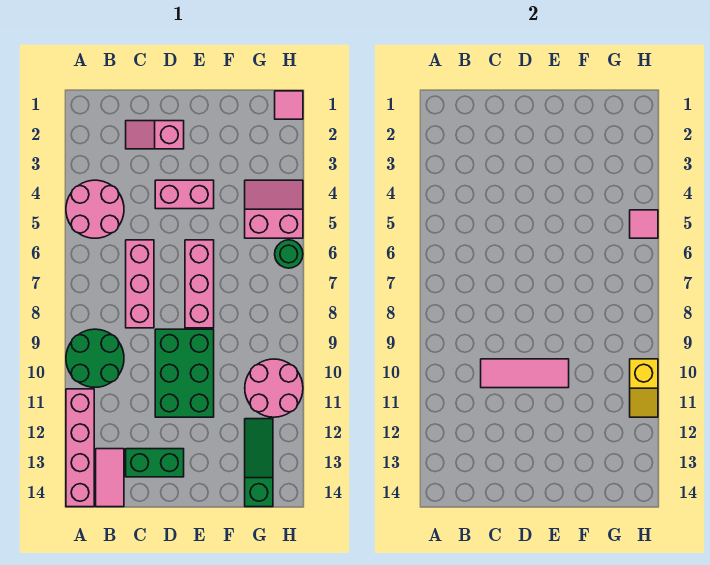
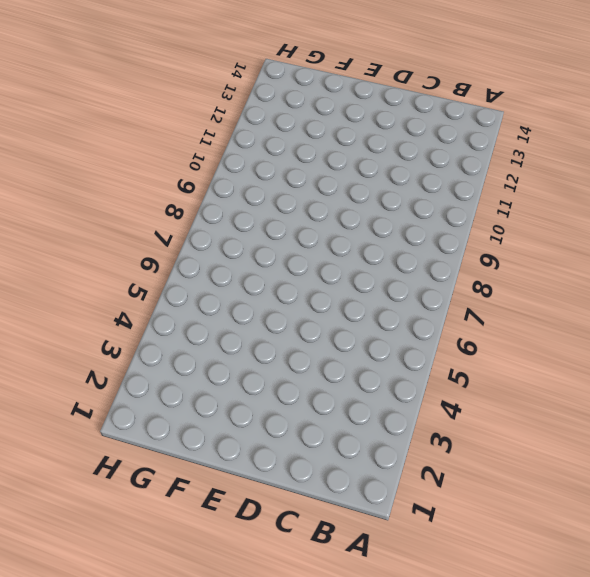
none -> pink round brick A4:B5 level 1
none -> green round brick A9:B10 level 1
none -> pink brick A11:A14 level 1

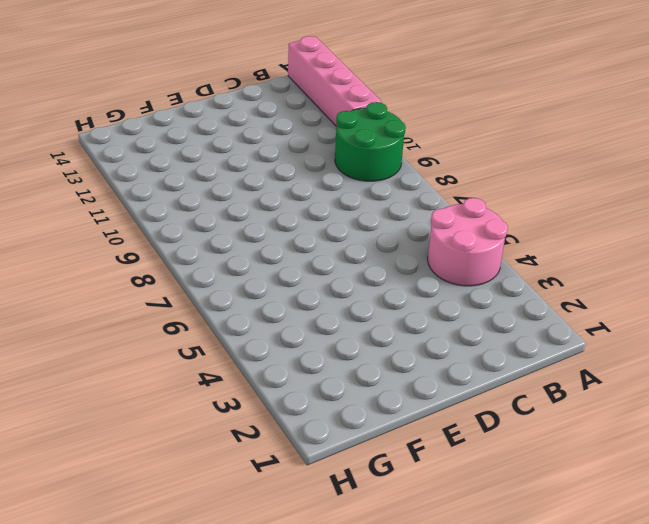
none -> pink tile B13:B14 level 1
none -> pink slope C2:D2 level 1 top D
none -> pink brick C6:C8 level 1

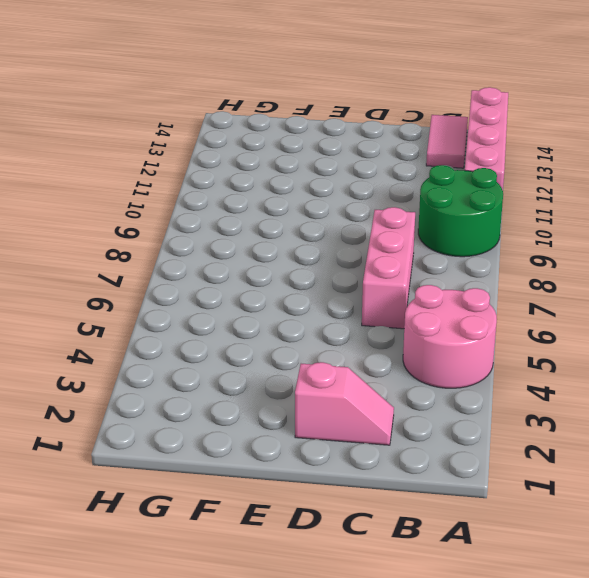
none -> green brick C13:D13 level 1
none -> pink brick D4:E4 level 1
none -> green brick D9:E11 level 1

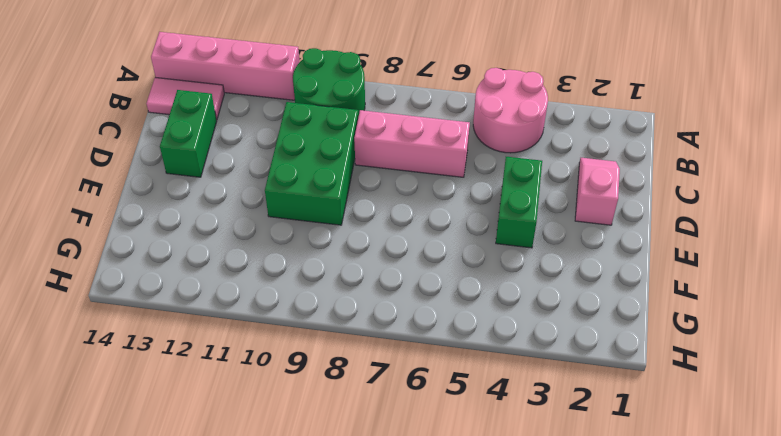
green brick C9:E10 level 1 -> green brick D9:E11 level 1
green brick D4:E4 level 1 -> pink brick D4:E4 level 1
none -> pink brick E6:E8 level 1
none -> pink slope G4:H5 level 1 top 5
none -> pink round brick G10:H11 level 1

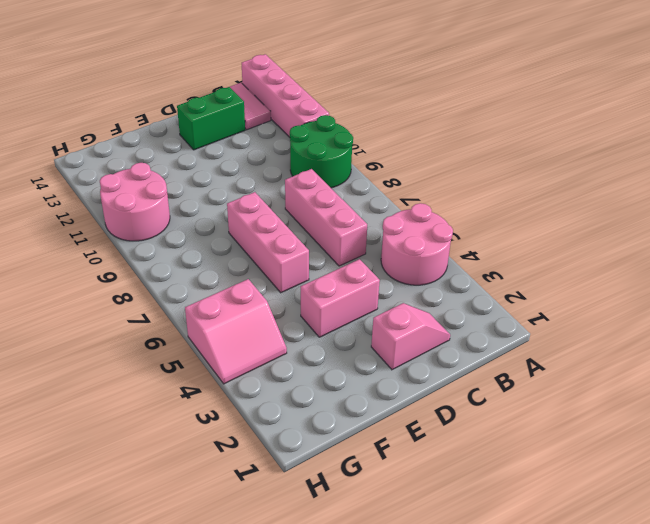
none -> green brick D9:E11 level 1
none -> green slope G12:G14 level 1 top 14
none -> pink tile H1 level 1

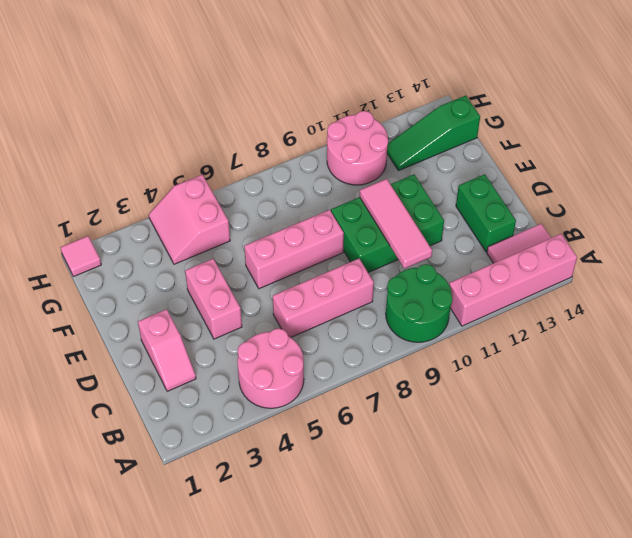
none -> green round brick H6 level 1
none -> pink tile H5 level 2
none -> yellow slope H10:H11 level 2 top 10

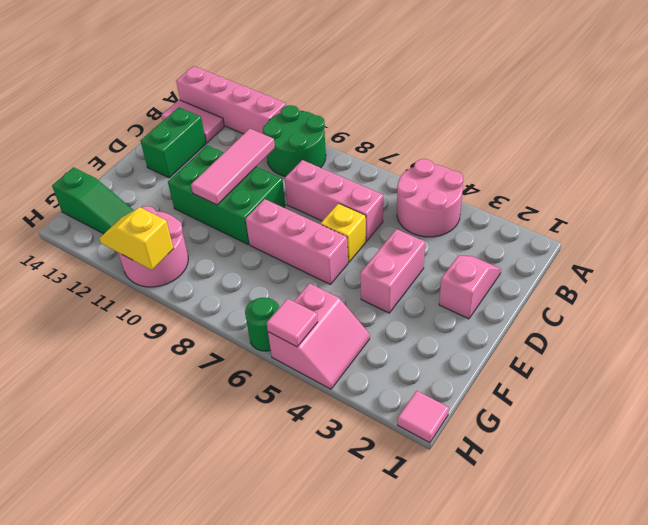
yellow brick D6 level 1 -> none

